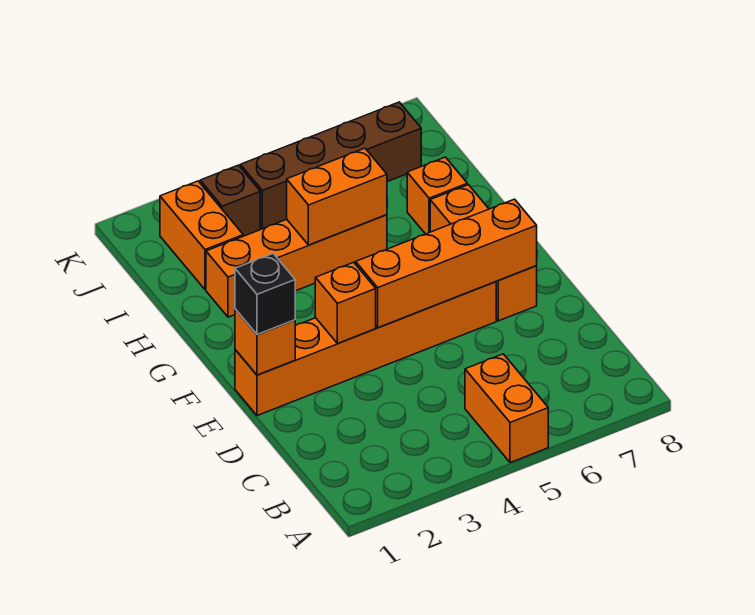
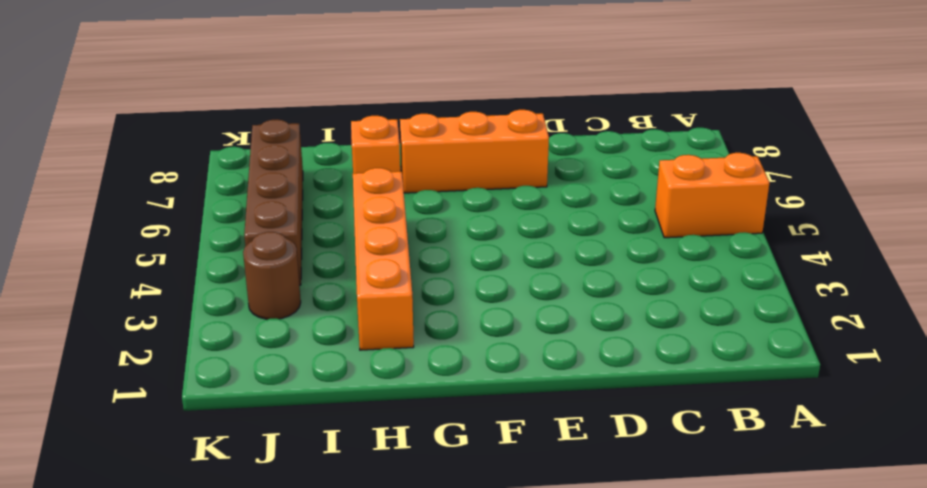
brown round brick J3 level 1 -> brown brick J3 level 1
none -> orange brick E1:E6 level 1
none -> orange brick I2:J2 level 1
none -> orange brick E1 level 2

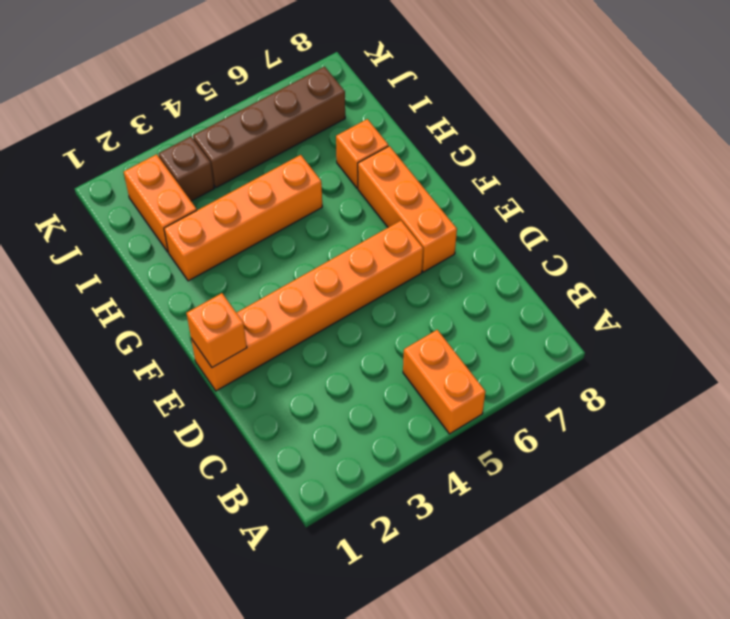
none -> orange brick E3 level 2
none -> orange brick E4:E7 level 2
none -> orange brick H4:H5 level 2

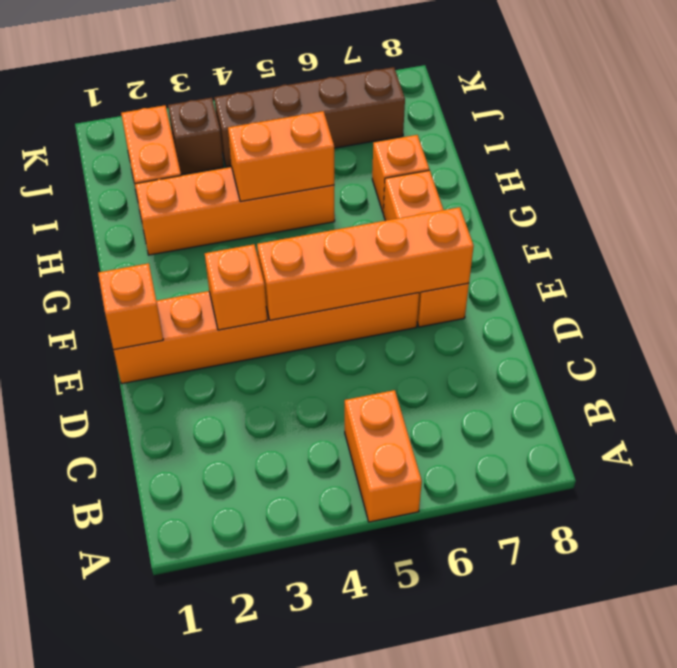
none -> black brick E1 level 3

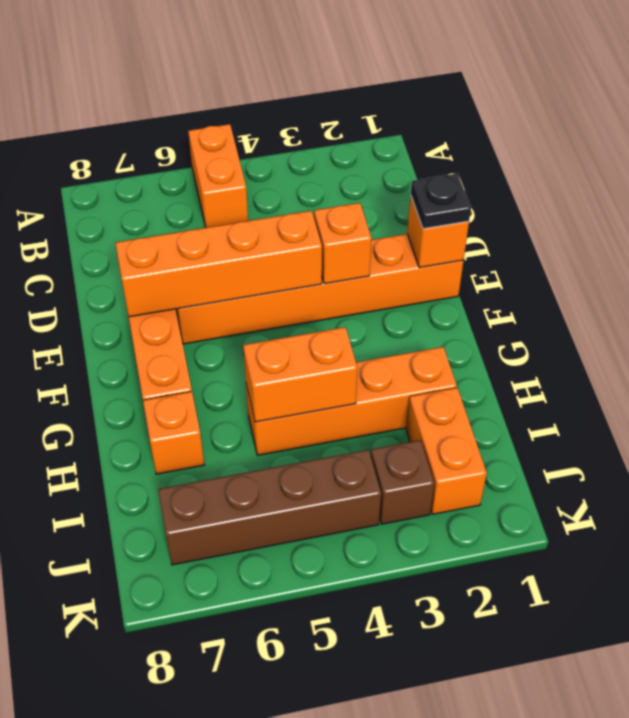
black plate E1 level 3 -> black brick E1 level 3

